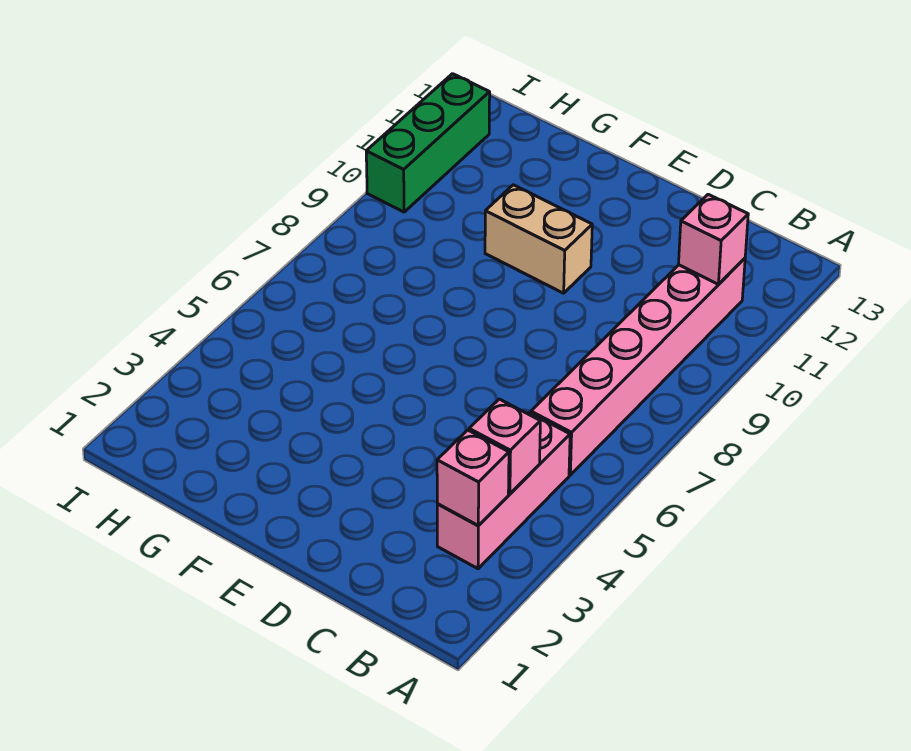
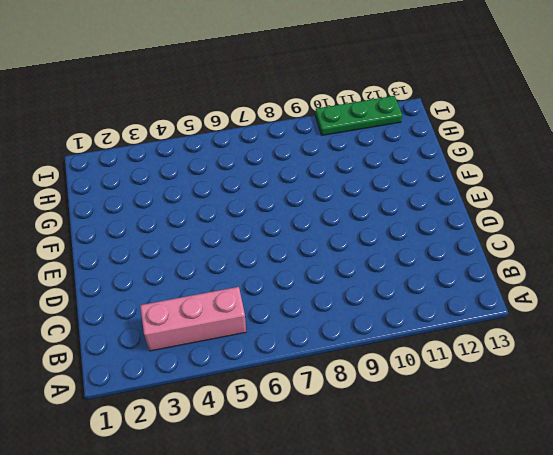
green plate I10:I12 level 1 -> green brick I10:I12 level 1
none -> pink brick B6:B11 level 1
none -> tan brick E10:F10 level 1

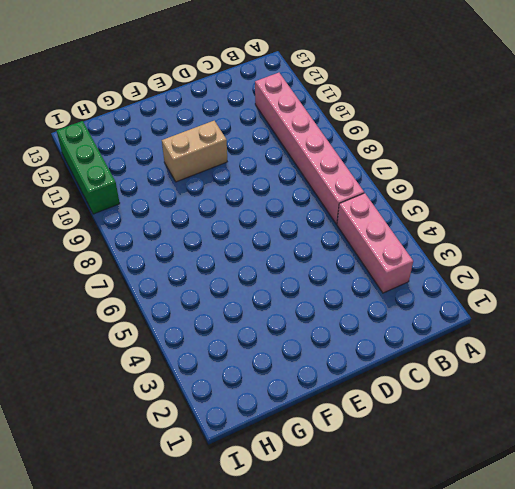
none -> pink brick B3 level 2
none -> pink brick B4 level 2

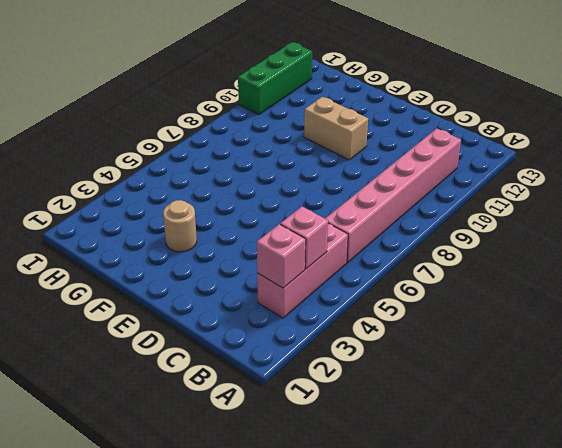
tan round brick F3 level 1 -> none
none -> pink brick B11 level 2

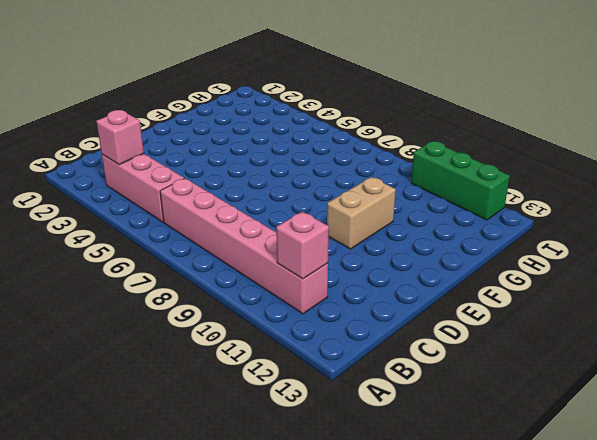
none -> pink brick B4 level 2

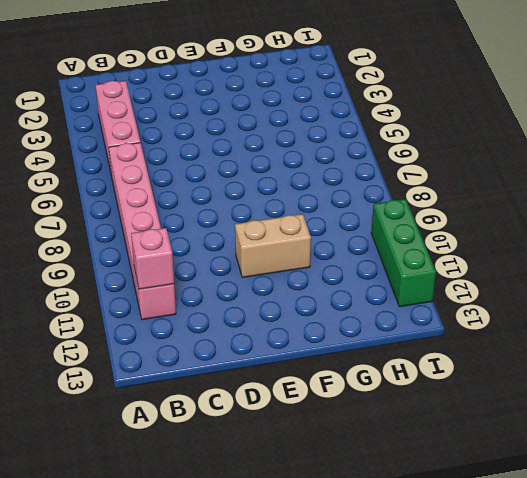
none -> pink brick B3 level 2
none -> pink brick B4 level 2

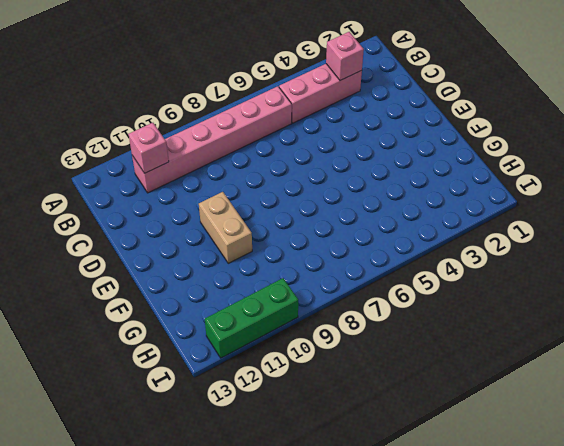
none -> pink brick B4 level 2

